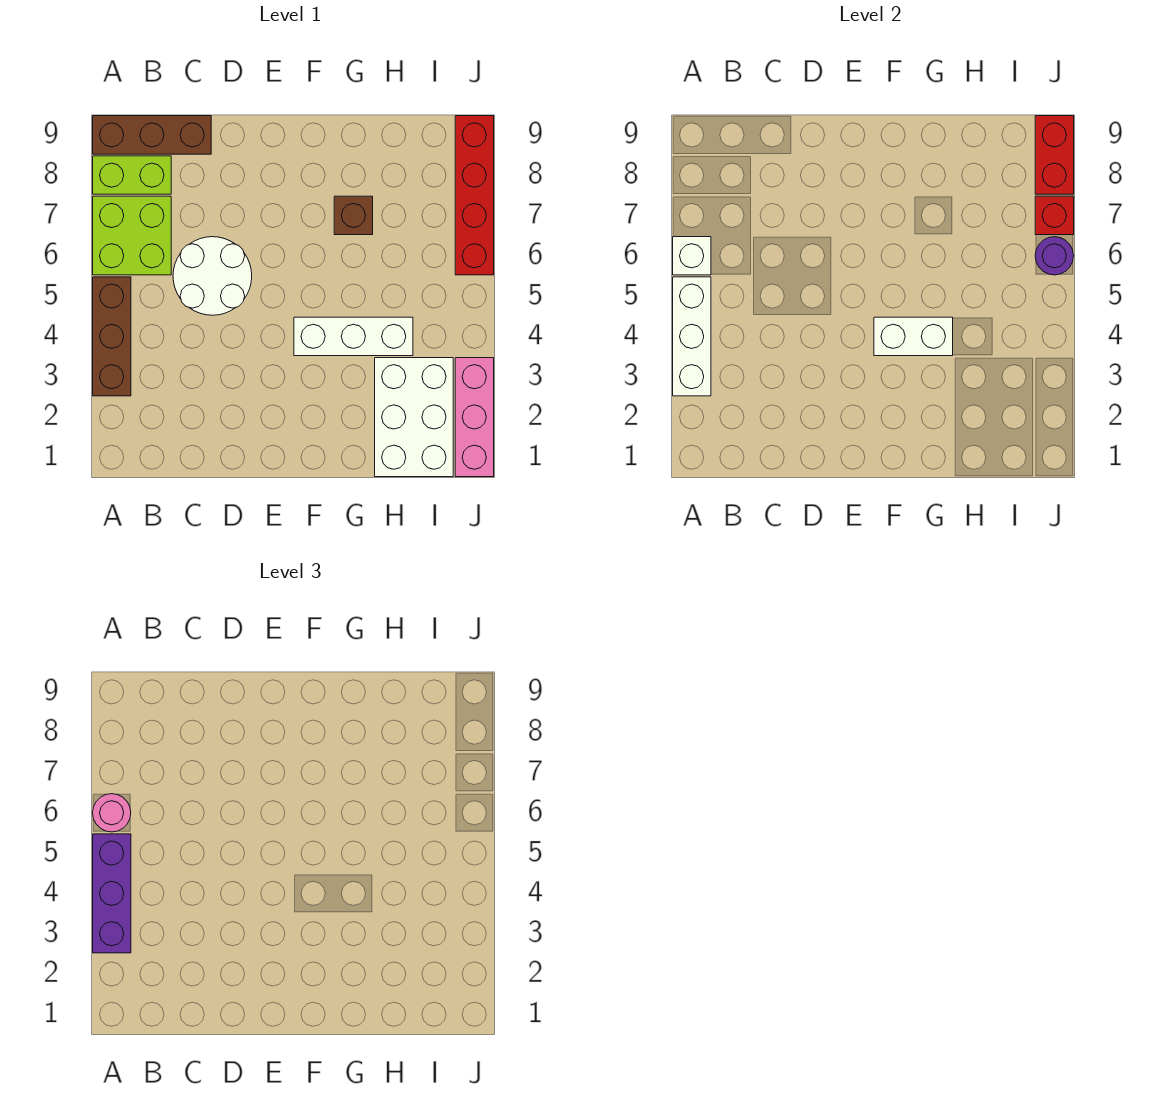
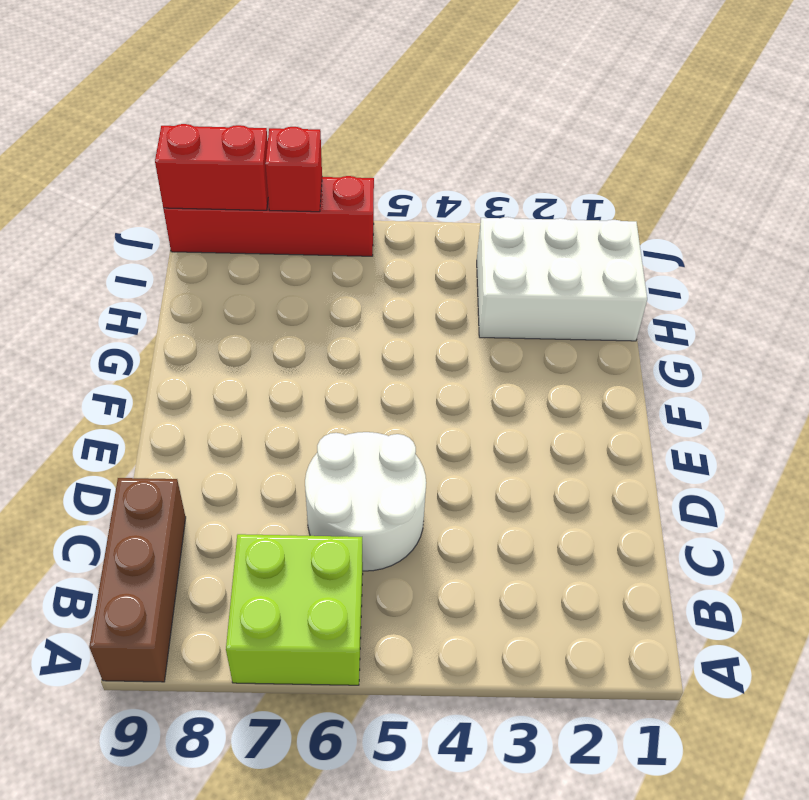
none -> brown brick A3:A5 level 1
none -> lime brick A8:B8 level 1
none -> white brick F4:H4 level 1

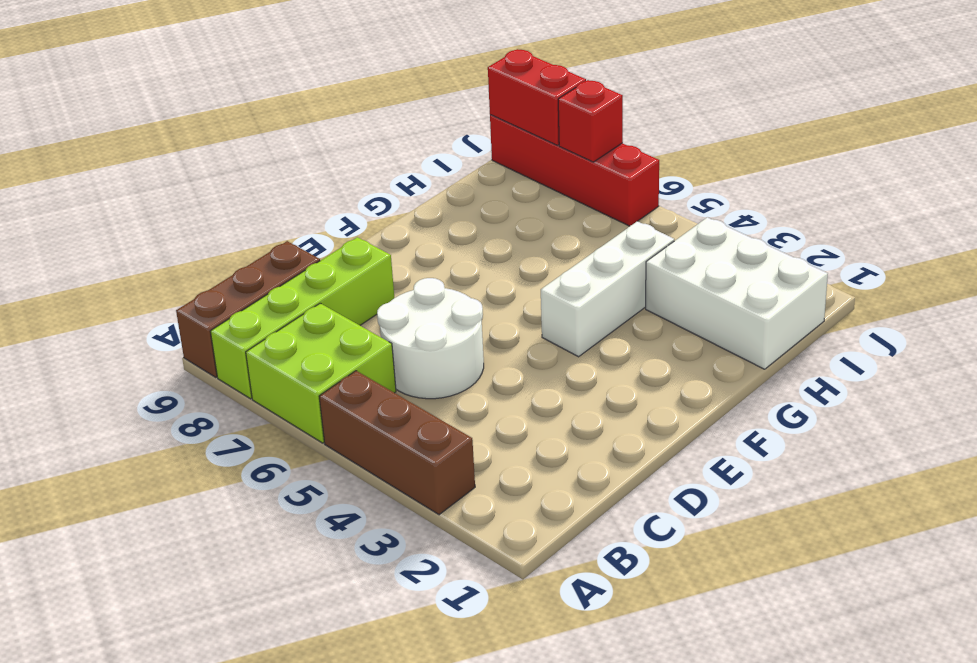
lime brick A8:D8 level 1 -> lime brick A8:B8 level 1
none -> brown brick G7 level 1
none -> pink brick J1:J3 level 1
none -> white brick A3:A5 level 2

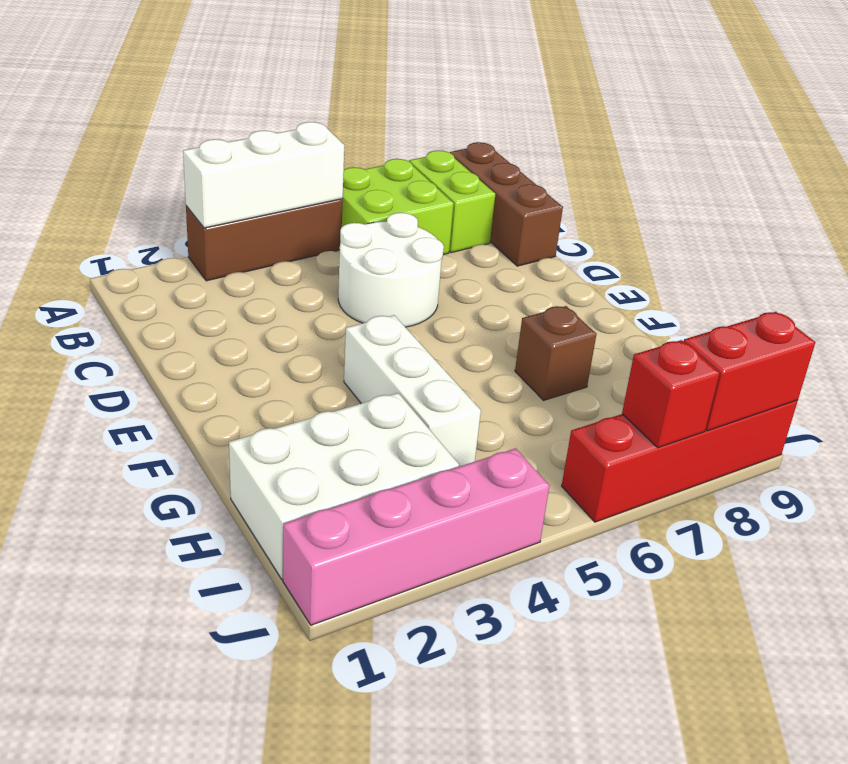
pink brick J1:J4 level 1 -> pink brick J1:J3 level 1
none -> white brick A6 level 2
none -> white brick F4:G4 level 2
none -> purple round brick J6 level 2

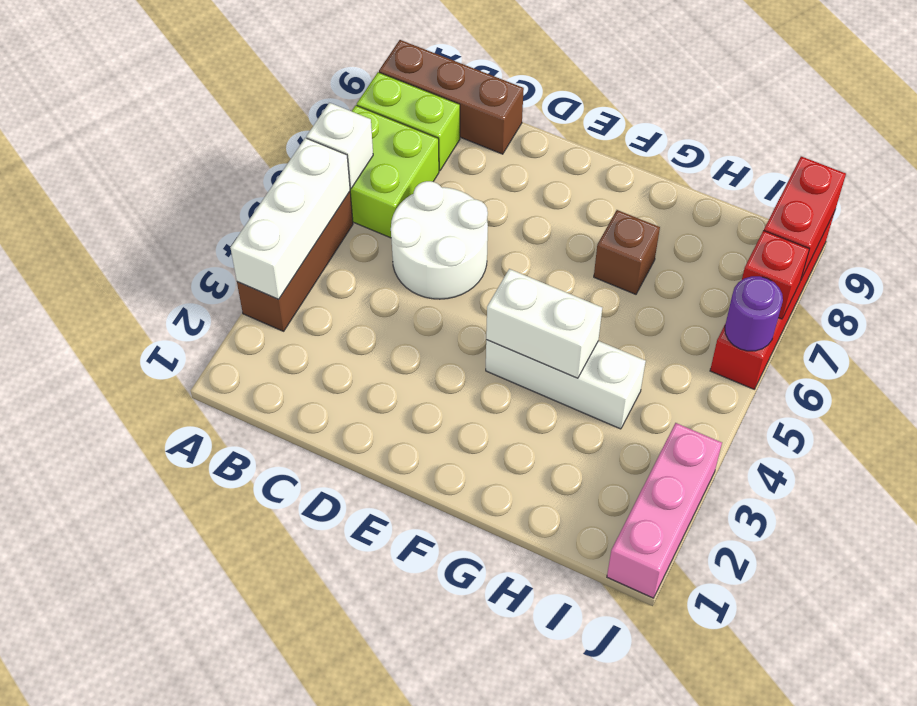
none -> white brick H1:I3 level 1
none -> purple brick A3:A5 level 3
none -> pink round brick A6 level 3

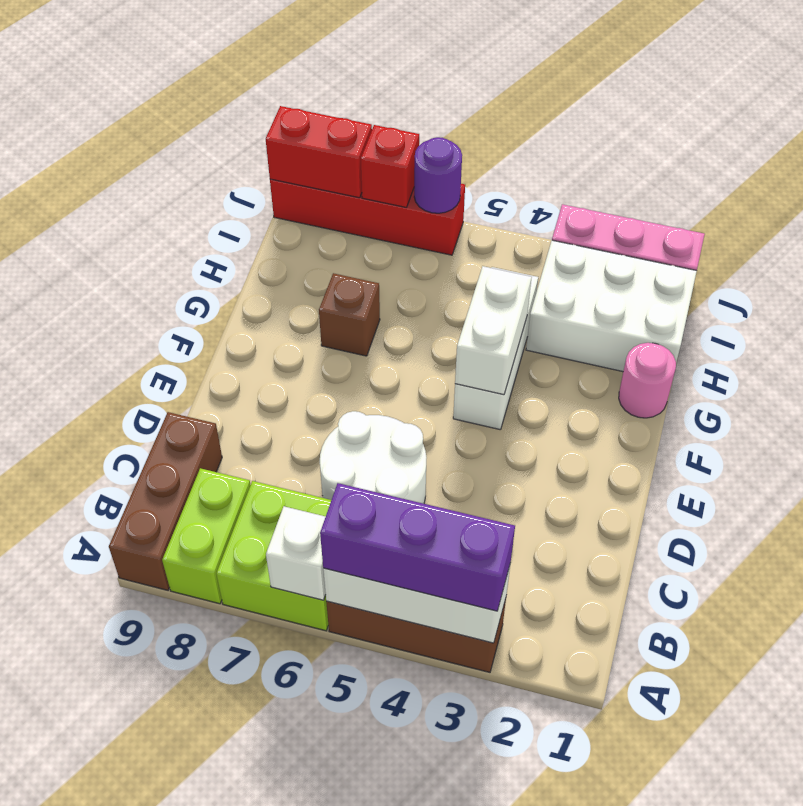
pink round brick G1 level 1 -> pink round brick A6 level 3

